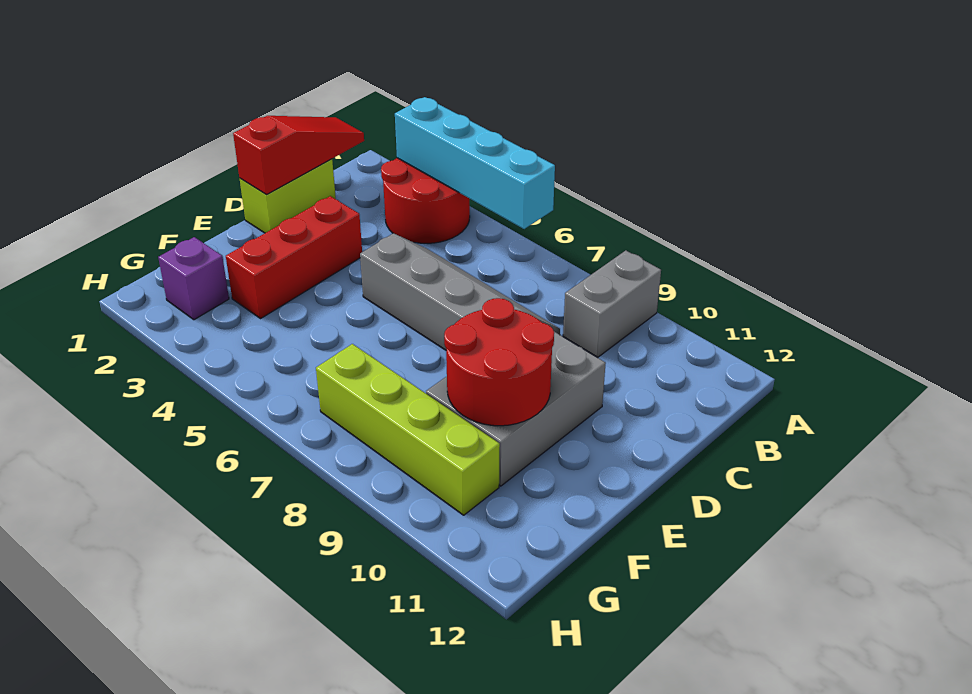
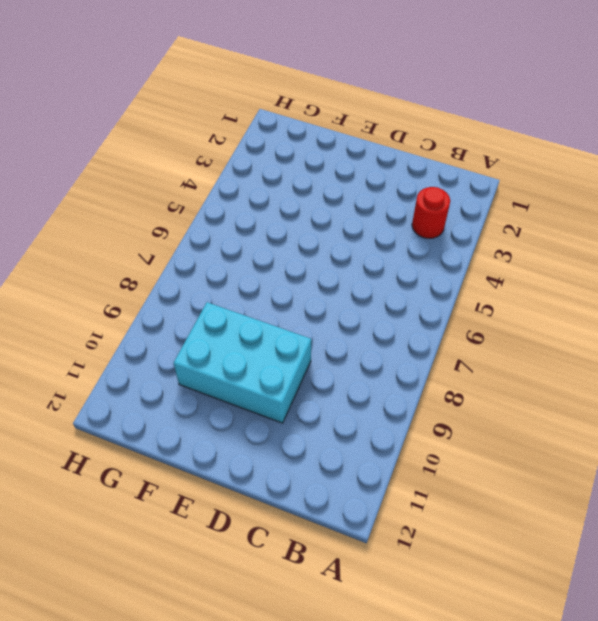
red round brick B3 level 1 -> red round brick A3:B4 level 1
cyan brick D9:F10 level 1 -> grey brick D9:F10 level 1
none -> grey brick A9:B9 level 1
none -> lime brick C1:D1 level 1

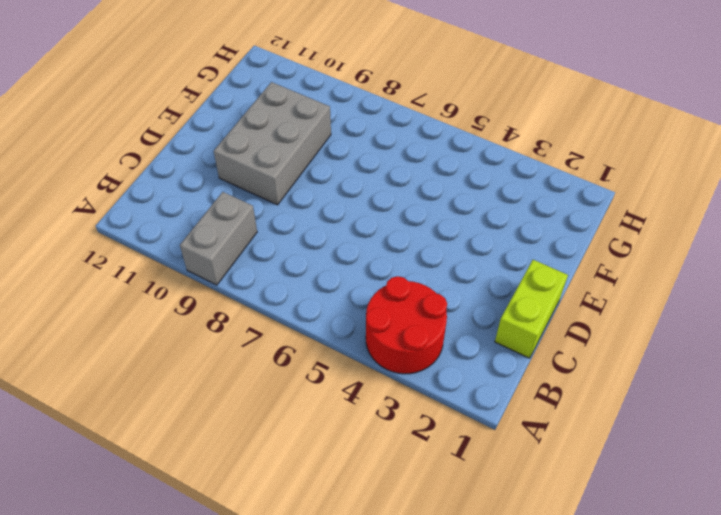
none -> grey slope C5:D8 level 1 top D
none -> red brick D3:F3 level 1

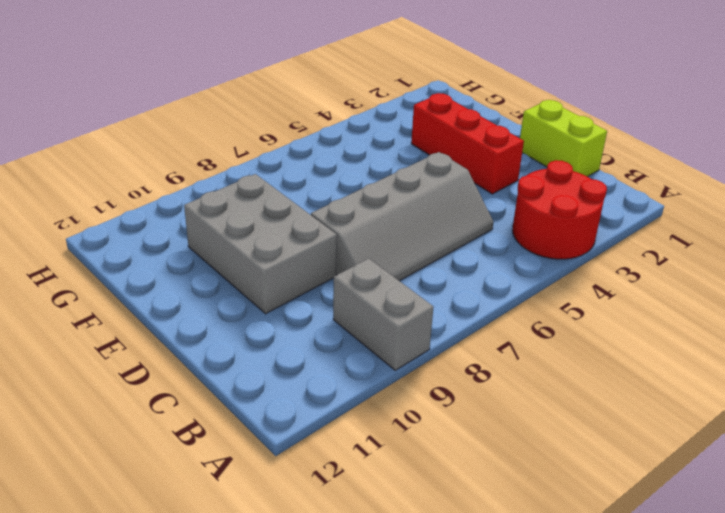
none -> purple brick G2 level 1
none -> lime brick G7:G10 level 1

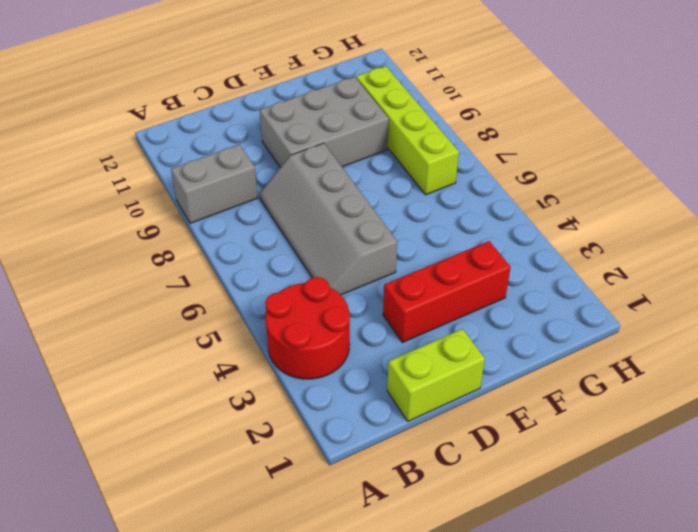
none -> purple brick G2 level 1
none -> cyan brick A3:A6 level 2

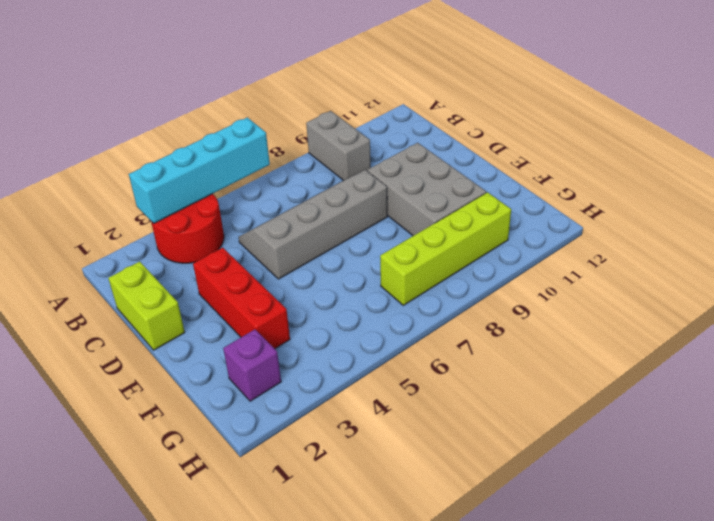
none -> red slope B1:D1 level 2 top D
none -> red round brick E9:F10 level 2

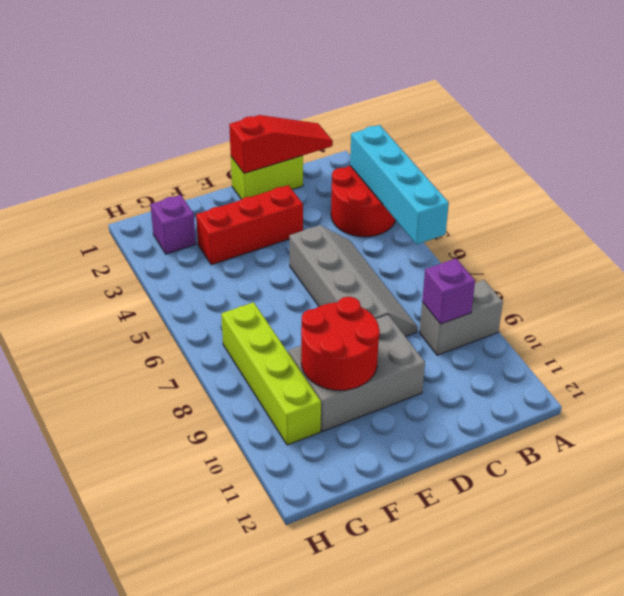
purple brick B9 level 2 -> none

